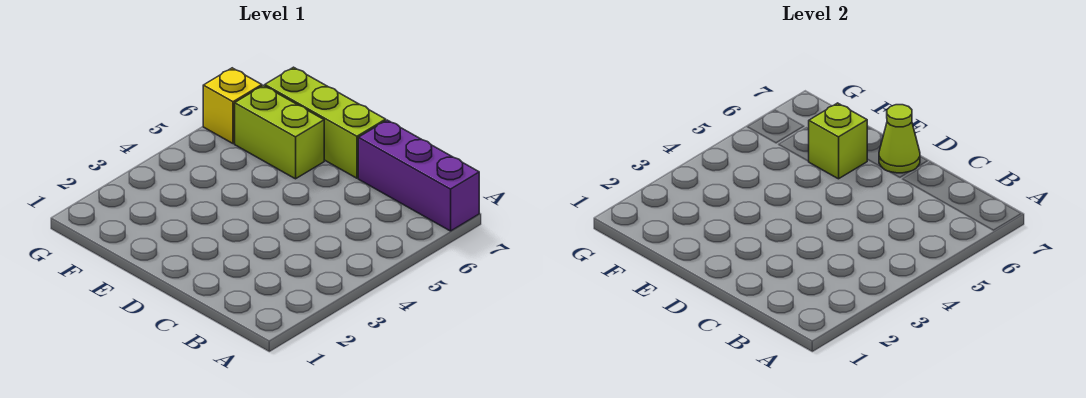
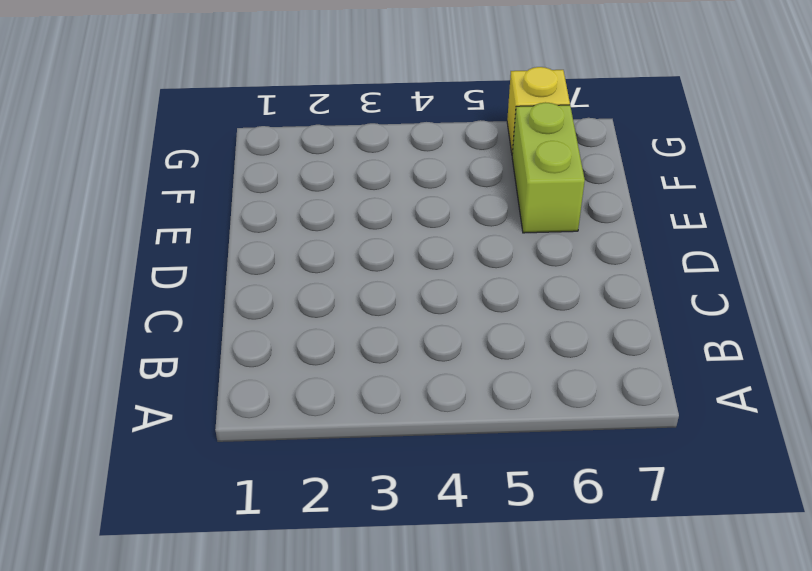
none -> purple brick A7:C7 level 1
none -> lime brick D7:F7 level 1

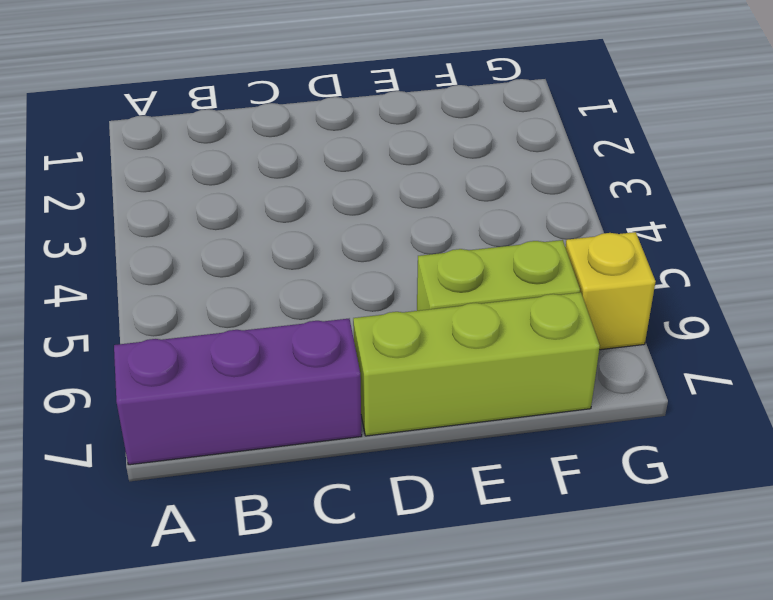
none -> lime cone D7 level 2
none -> lime brick E6 level 2

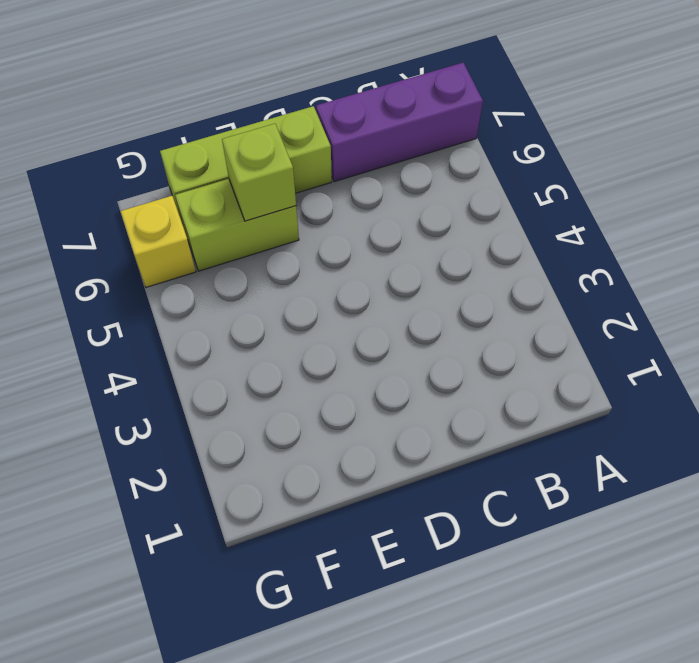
none -> lime cone D7 level 2

